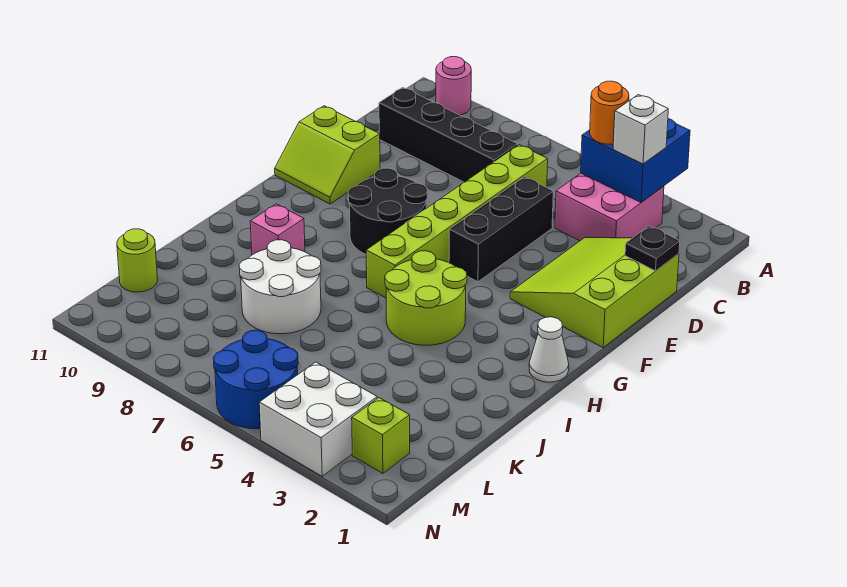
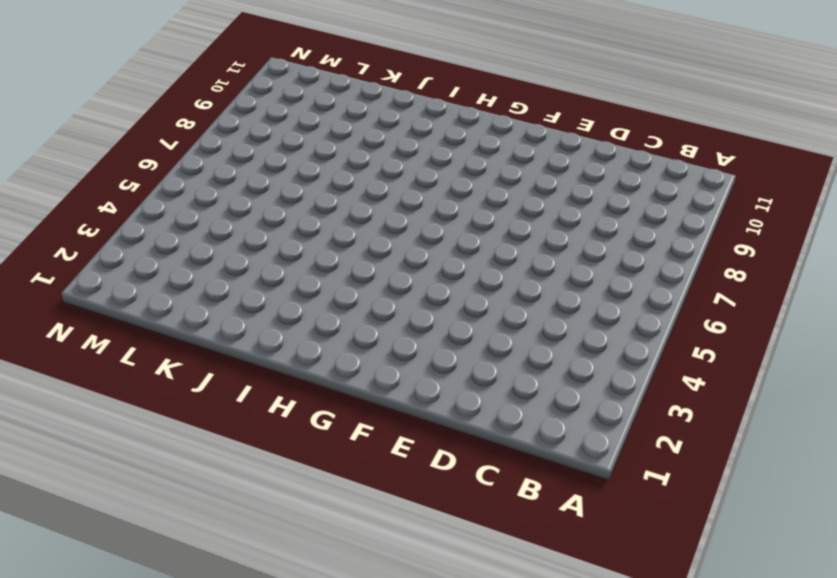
none -> pink round brick A10 level 1
none -> pink brick B3:C4 level 1
none -> lime brick C6:H6 level 1

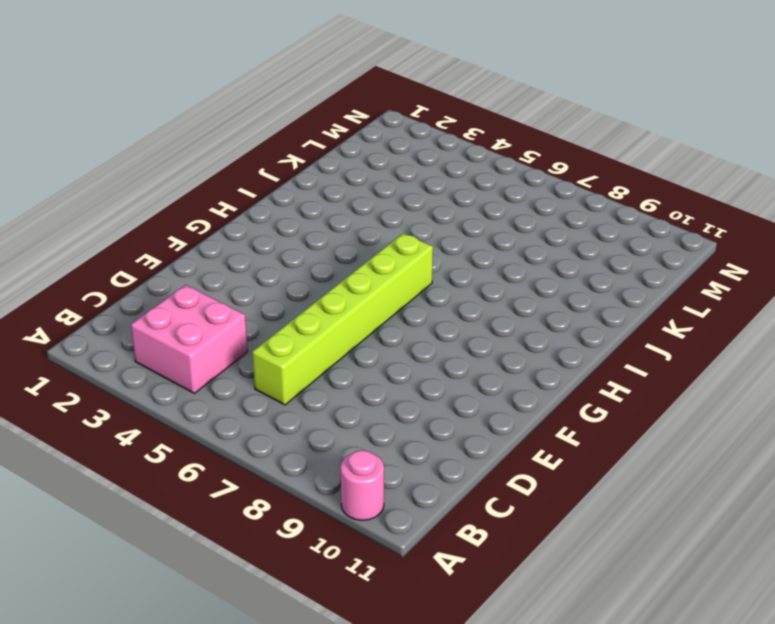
none -> black brick C7:C10 level 1
none -> lime slope D1:F3 level 1 top 1
none -> black brick D5:F5 level 1

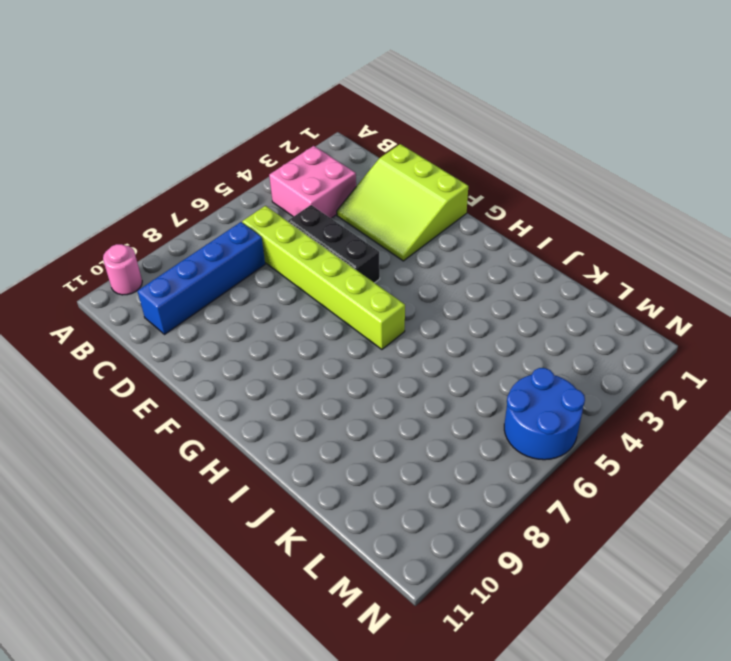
blue brick C7:C10 level 1 -> black brick C7:C10 level 1
none -> lime slope E10:F11 level 1 top E
none -> black round brick F7:G8 level 1
none -> white cone H1 level 1

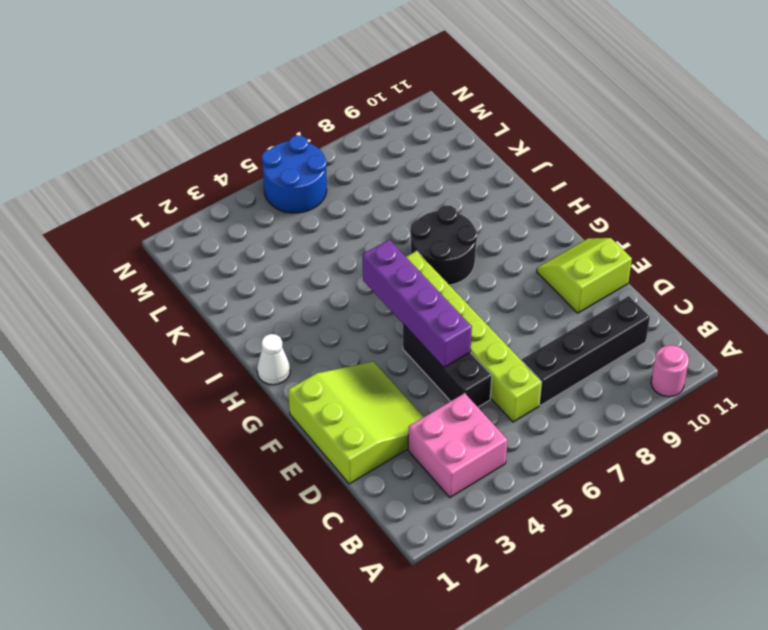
purple brick E5:H5 level 2 -> none
black round brick H7:I8 level 1 -> black round brick F7:G8 level 1
none -> lime round brick H4:I5 level 1
none -> pink brick I9 level 1
none -> white round brick J7:K8 level 1

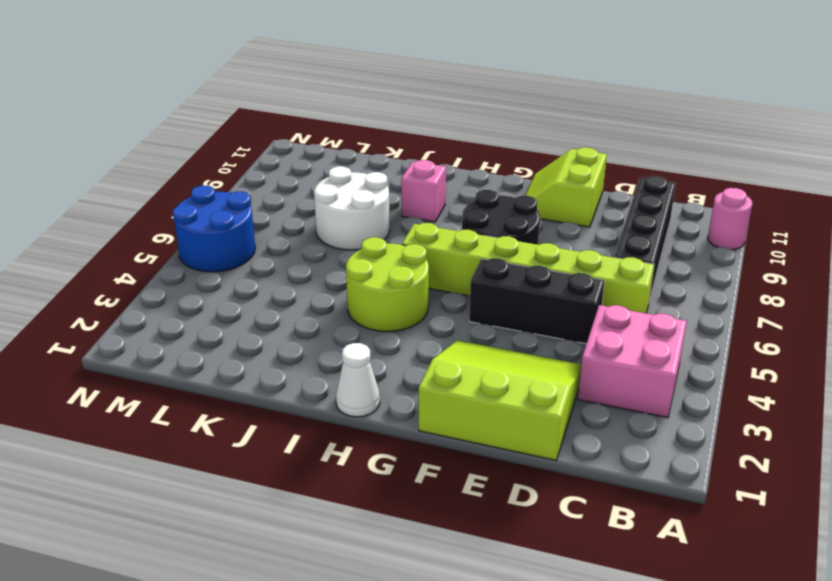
none -> lime round brick L11 level 1
none -> lime brick M2 level 1
none -> white brick M3:N4 level 1

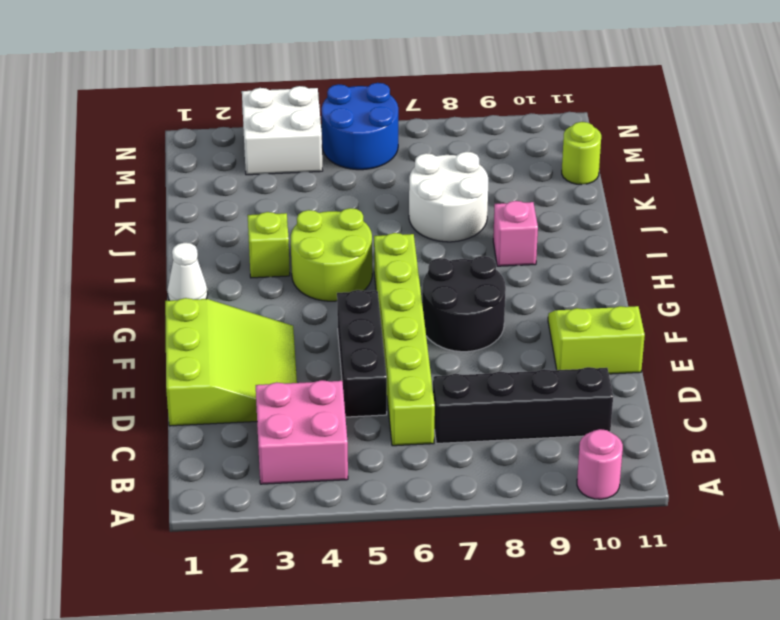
lime brick I3 level 1 -> lime brick M2 level 1
none -> blue brick A3:B4 level 2
none -> black plate D1 level 2
none -> white brick B3 level 3

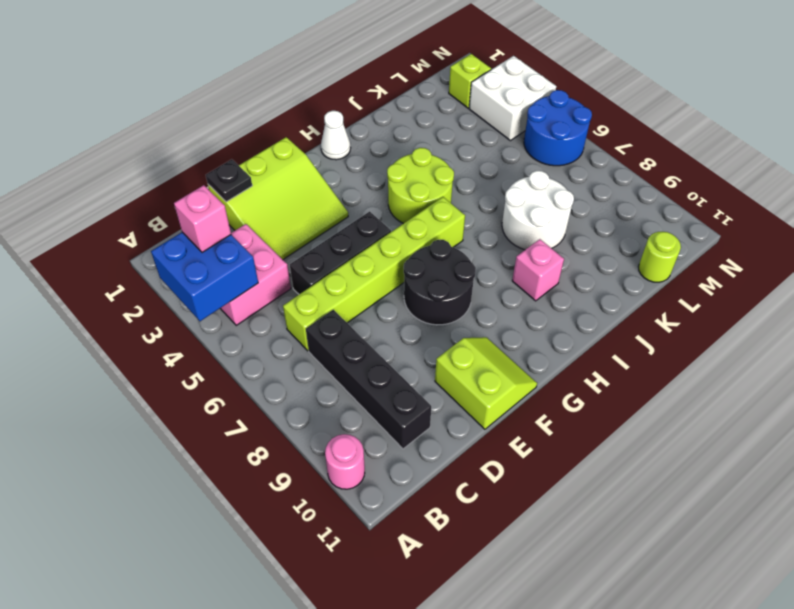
pink brick B3 level 3 -> white brick B3 level 3
none -> orange round brick B4 level 3

